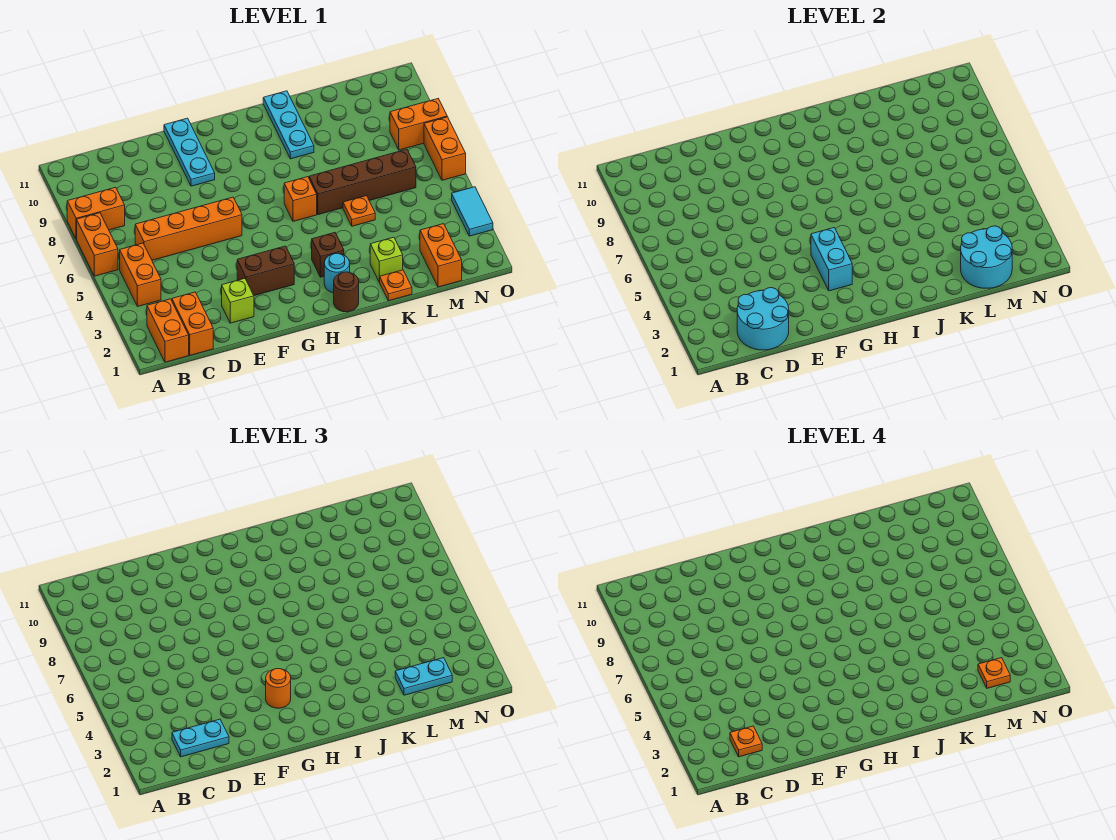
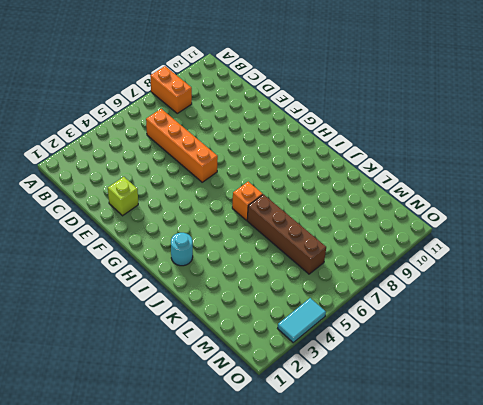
none -> orange brick A6:A7 level 1
none -> orange brick B1:B2 level 1
none -> orange brick B4:B5 level 1
none -> orange brick C1:C2 level 1

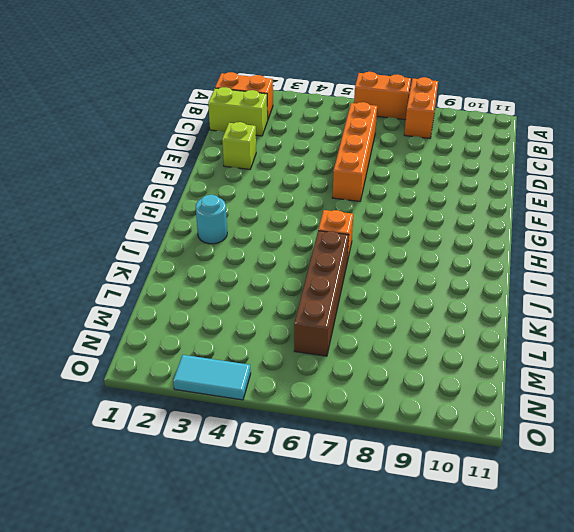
lime brick C1:C2 level 1 -> orange brick C1:C2 level 1
none -> orange brick B4:B5 level 1
none -> brown brick F3:G3 level 1
none -> cyan plate F9:F11 level 1
none -> brown round brick I1 level 1

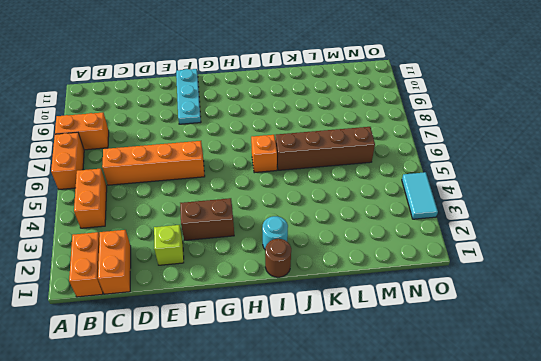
none -> brown brick I3 level 1
none -> cyan plate J9:J11 level 1
none -> orange plate K1 level 1
none -> lime brick K2 level 1

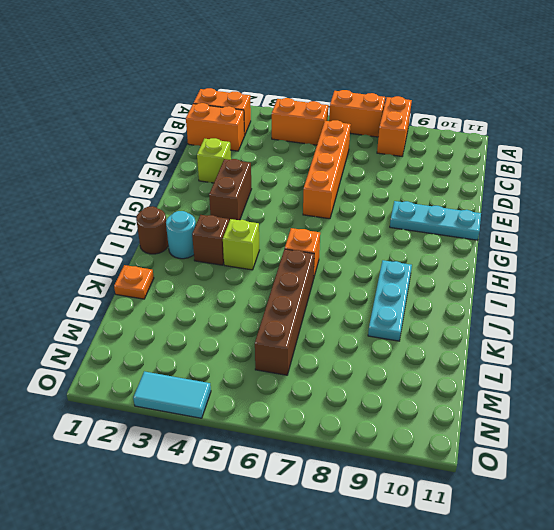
lime brick I4 level 1 -> lime brick K2 level 1
cyan plate I9:K9 level 1 -> cyan plate J9:J11 level 1
none -> orange plate K5 level 1
none -> orange brick M1:M2 level 1
none -> orange brick N8:O8 level 1
none -> orange brick O6:O7 level 1

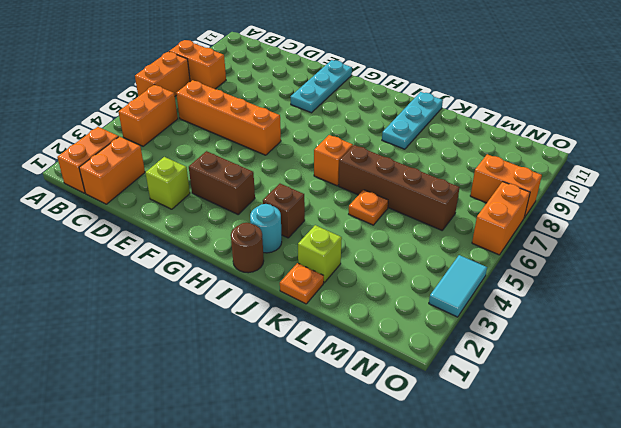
none -> orange brick M1:M2 level 1
none -> cyan round brick C1:D2 level 2
none -> cyan brick G3:G4 level 2
none -> cyan round brick L1:M2 level 2

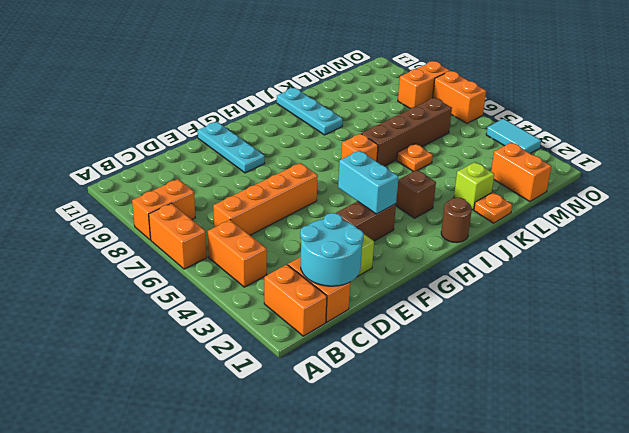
none -> cyan round brick I2 level 1
none -> cyan round brick L1:M2 level 2
none -> cyan plate C2:D2 level 3
none -> orange round brick G3 level 3

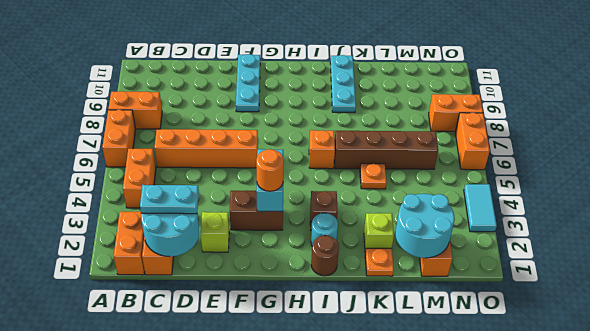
none -> cyan plate L2:M2 level 3
none -> orange plate C2 level 4
none -> orange plate M2 level 4

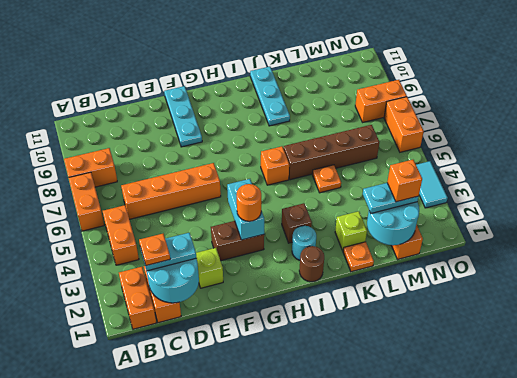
orange brick M2 level 4 -> orange plate M2 level 4

